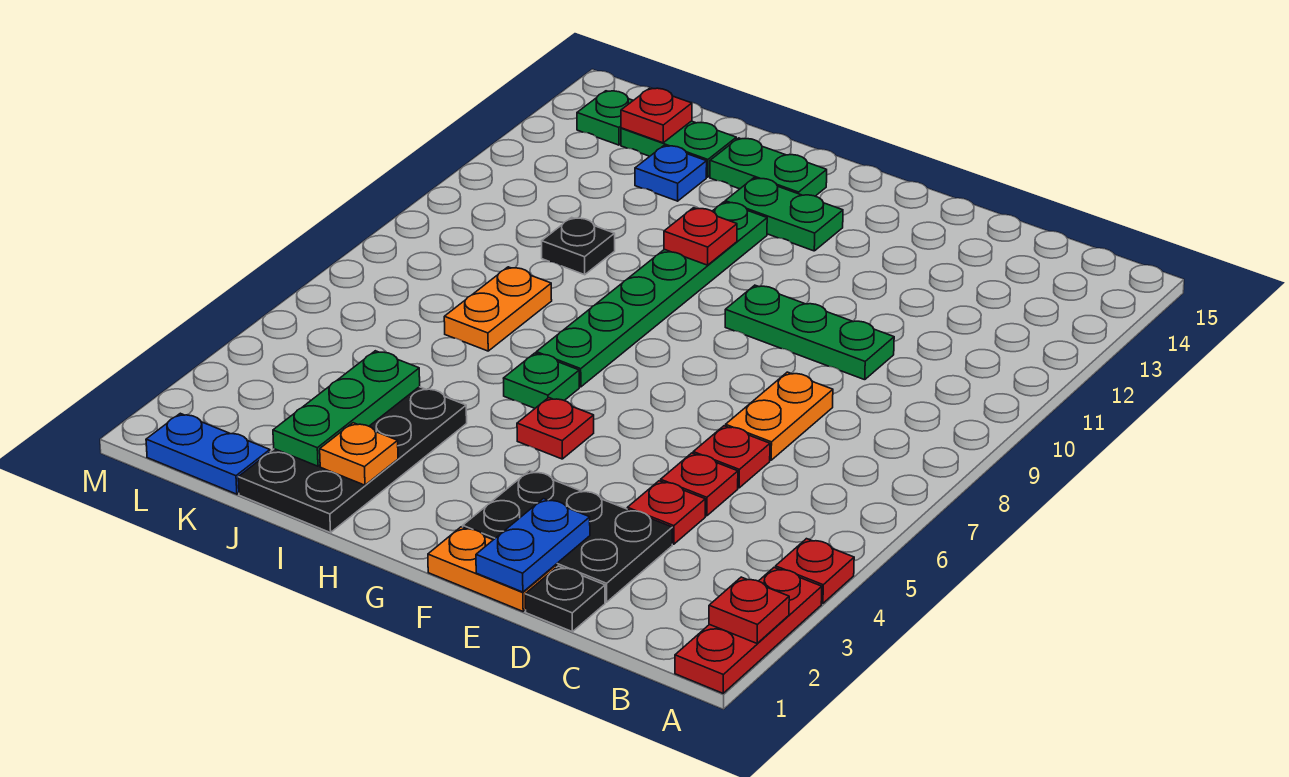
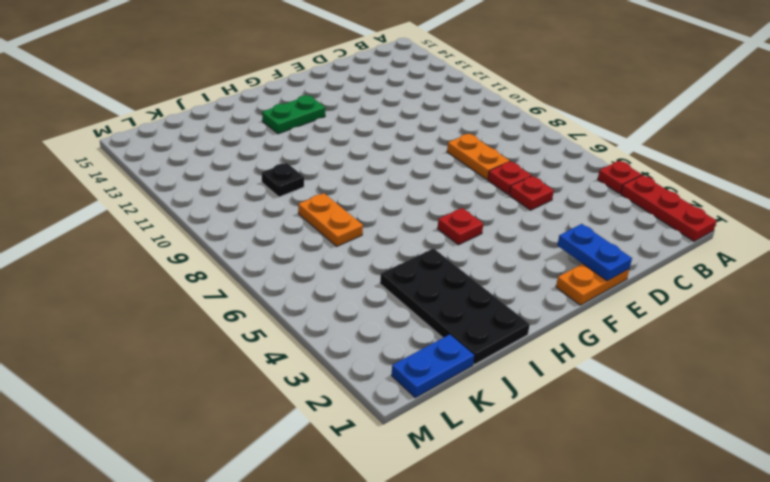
none -> black plate D1 level 1
none -> black plate D2:F3 level 1
none -> red plate D4 level 1

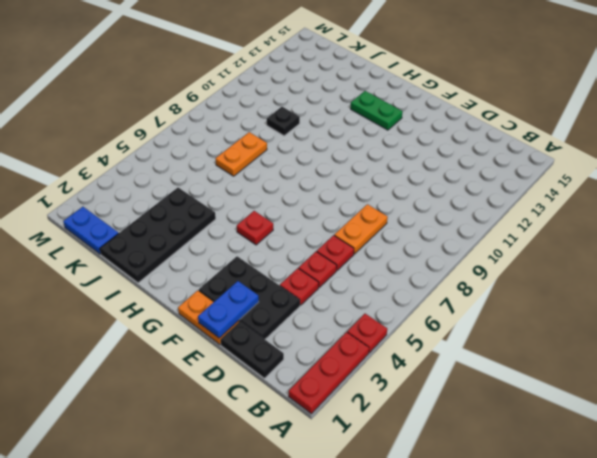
black plate C1:D1 level 1 -> black plate D1 level 1
none -> green plate D10:F10 level 1
none -> green plate H6 level 1
none -> green plate H7:H12 level 1

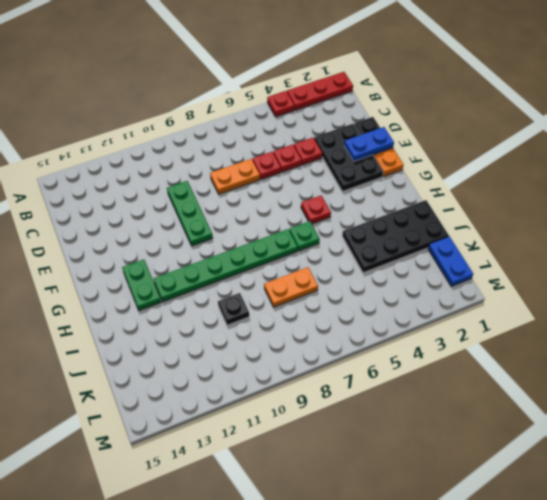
none -> green plate H14:I14 level 1
none -> blue plate J13 level 1
none -> green plate J14:K14 level 1

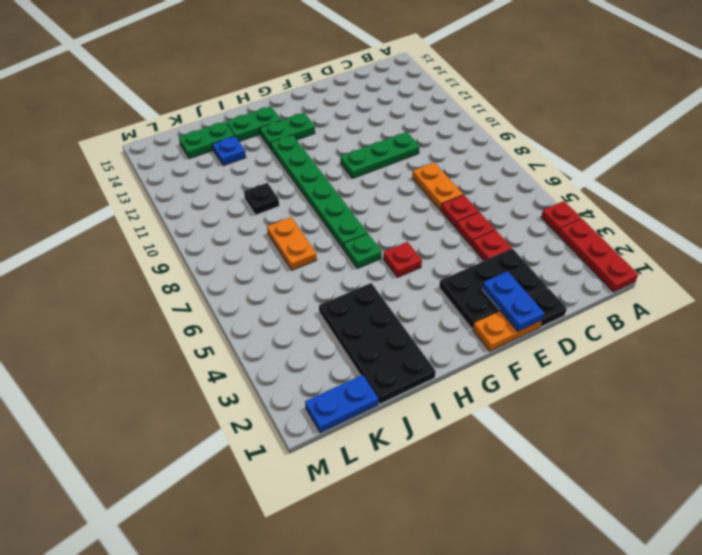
none -> green plate L14 level 1
none -> red plate A2 level 2
none -> red plate H11 level 2

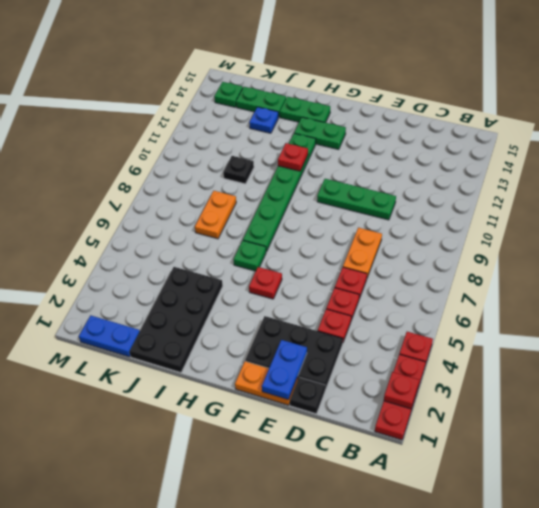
none -> orange plate I2 level 2
none -> green plate J2:J4 level 2
none -> red plate K14 level 2

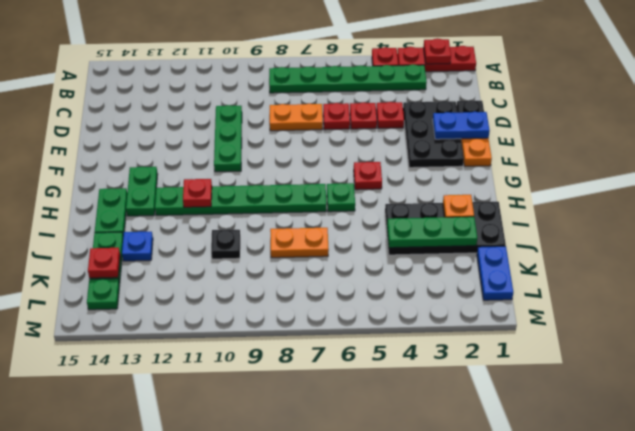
green plate B3:B8 level 1 -> none

